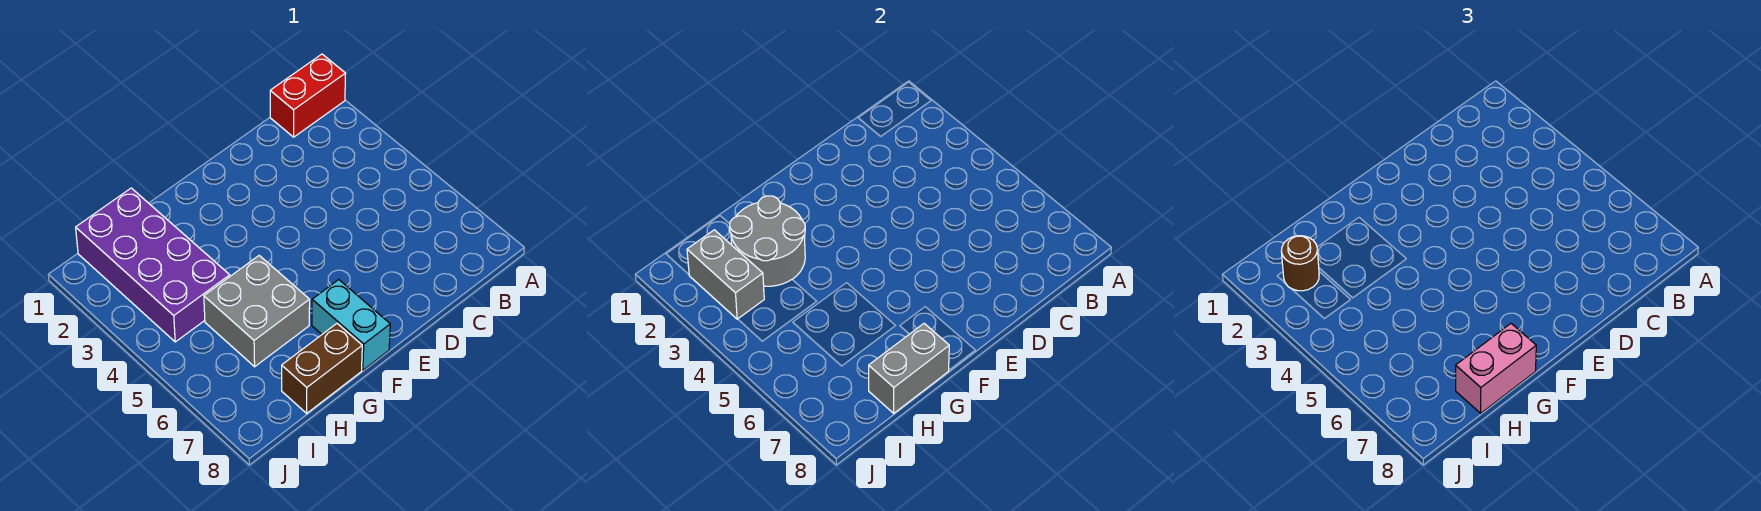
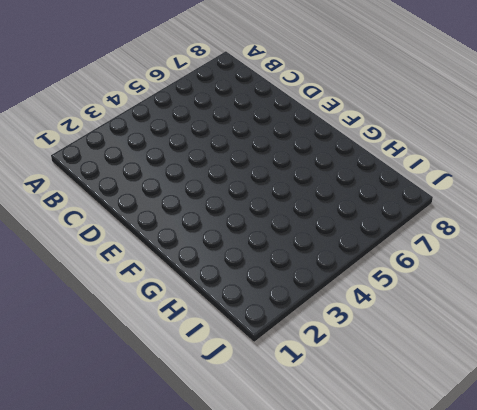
none -> red brick A1:B1 level 1
none -> cyan brick F7:F8 level 1

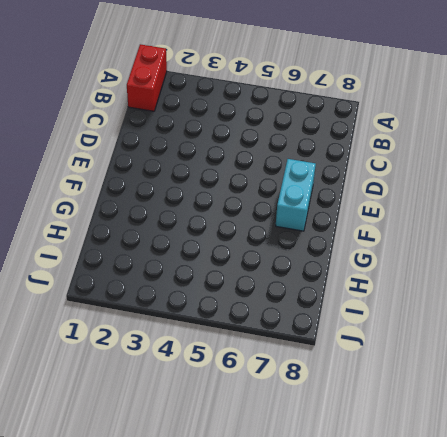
cyan brick E7:F7 level 1 -> cyan brick F7:F8 level 1
none -> grey brick G5:H6 level 1
none -> brown brick G8:H8 level 1

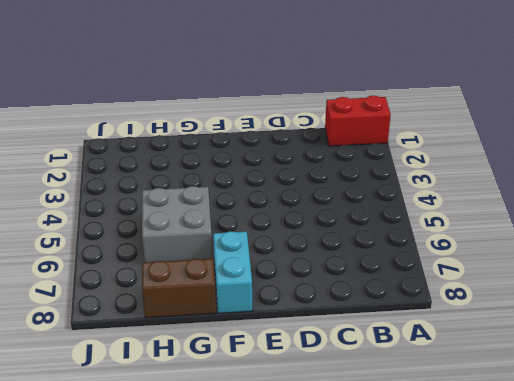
none -> purple brick H1:I4 level 1
none -> grey round brick G2:H3 level 2

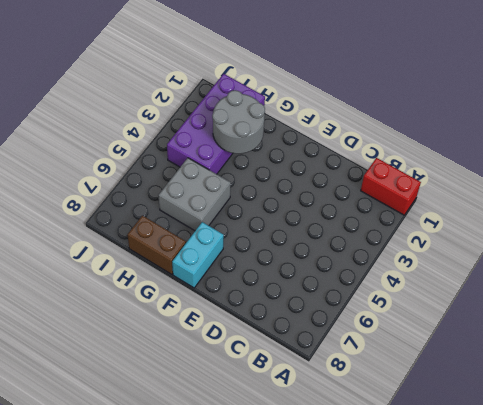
none -> grey brick G8:H8 level 2
none -> grey brick I2:I3 level 2

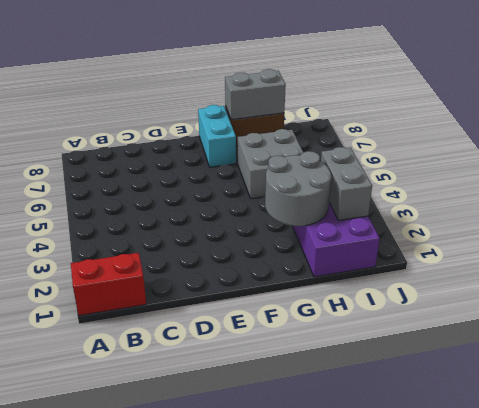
none -> pink brick G8:H8 level 3
none -> brown round brick I2 level 3

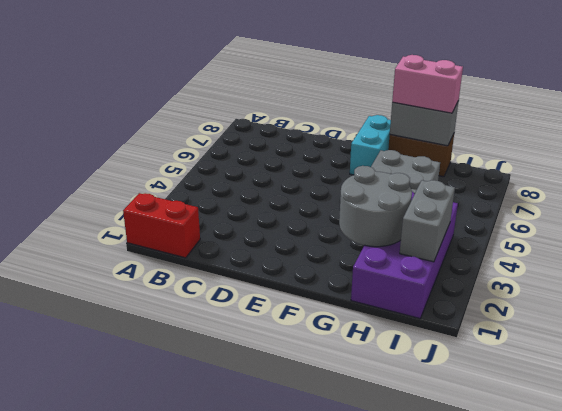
none -> brown round brick I2 level 3

